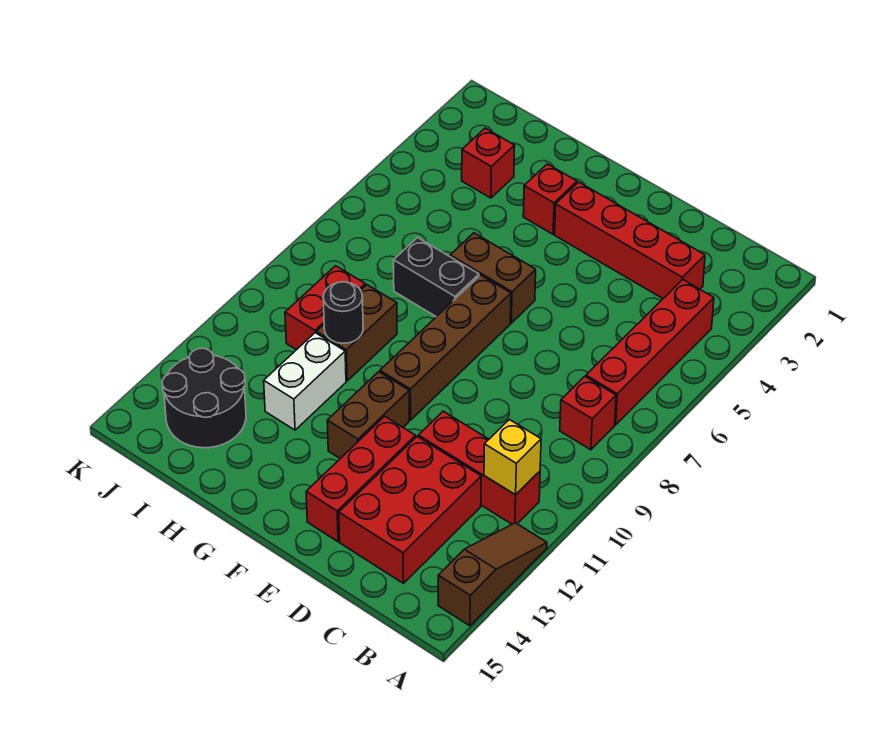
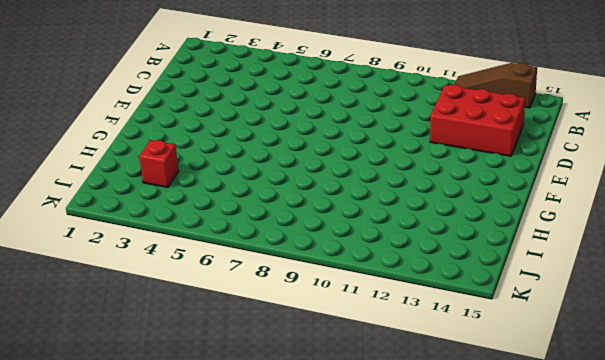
none -> red brick B4:B7 level 1
none -> red brick B8 level 1
none -> red brick B11:D11 level 1

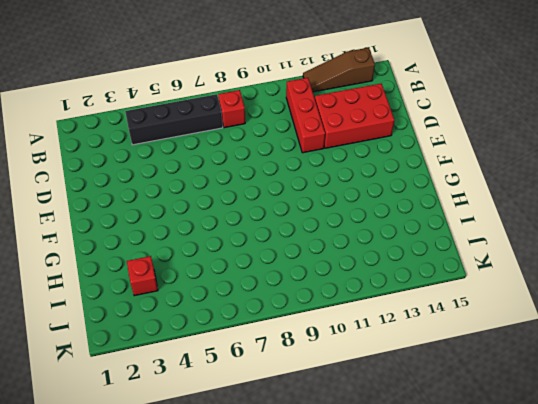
black brick B4:B7 level 1 -> red brick B4:B7 level 1
none -> red brick C3:F3 level 1
none -> red brick E12:E14 level 1
none -> brown brick F6:G6 level 1

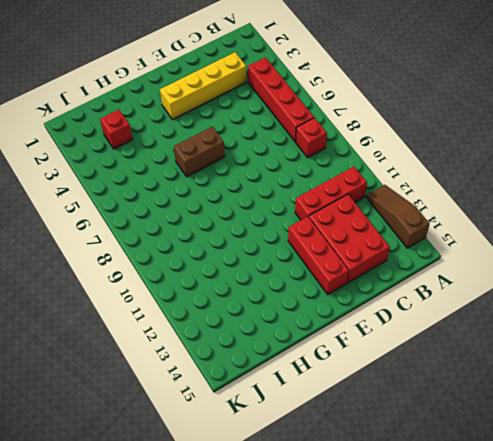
yellow brick C3:F3 level 1 -> red brick C3:F3 level 1
none -> brown brick F7:F10 level 1
none -> brown brick F11:F12 level 1
none -> red brick G3 level 1

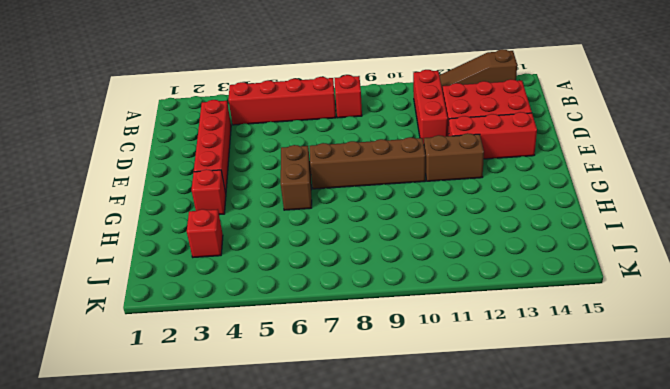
none -> black brick G7:H7 level 1
none -> brown brick H9:H10 level 1
none -> white brick H11:H12 level 1

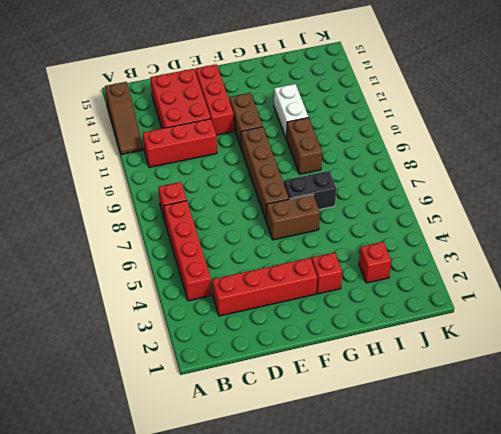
none -> red brick I9:I10 level 1
none -> black round brick I13:J14 level 1
none -> yellow brick B11 level 2

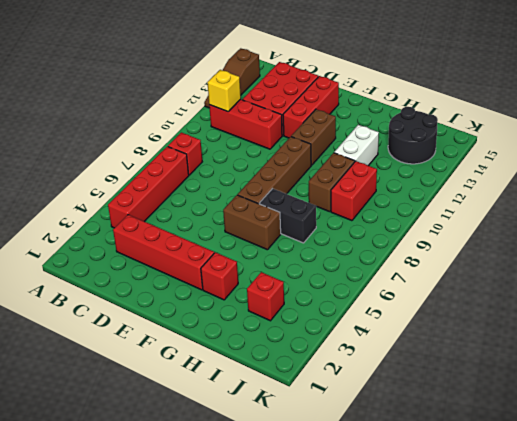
none -> black round brick H10 level 2

